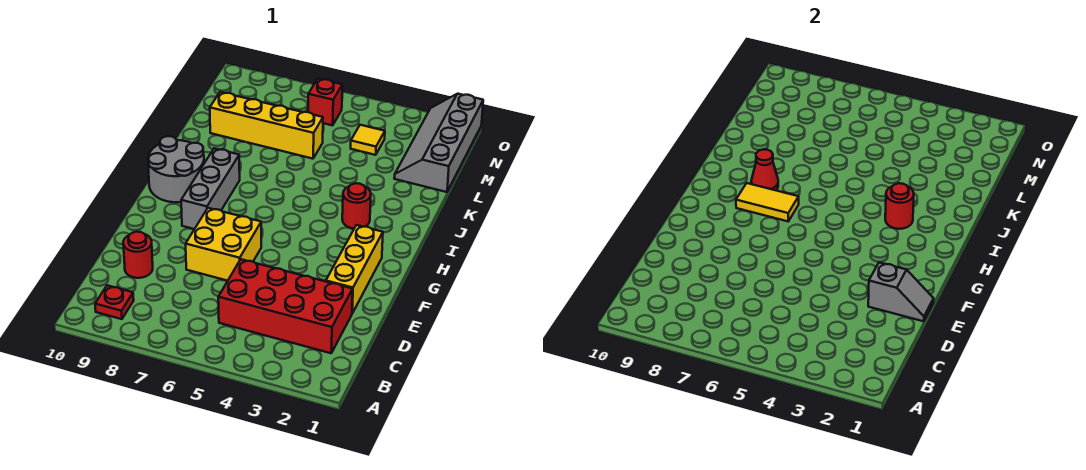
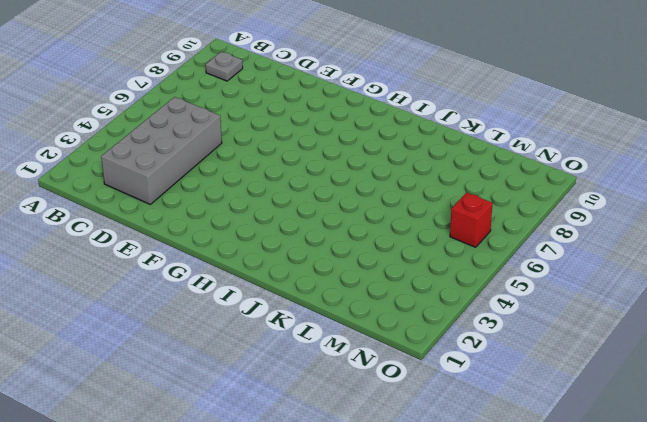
grey plate B9 level 1 -> red plate B9 level 1
grey brick C2:D5 level 1 -> red brick C2:D5 level 1
none -> red round brick D9 level 1
none -> yellow brick E2:G2 level 1
none -> yellow brick E6:F7 level 1

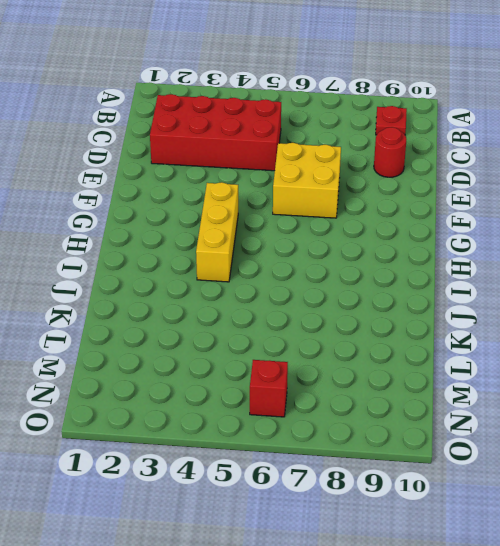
yellow brick G4:I4 level 1 -> yellow brick E2:G2 level 1
none -> grey brick G8:I8 level 1
none -> grey round brick H9:I10 level 1
none -> red round brick I3 level 1

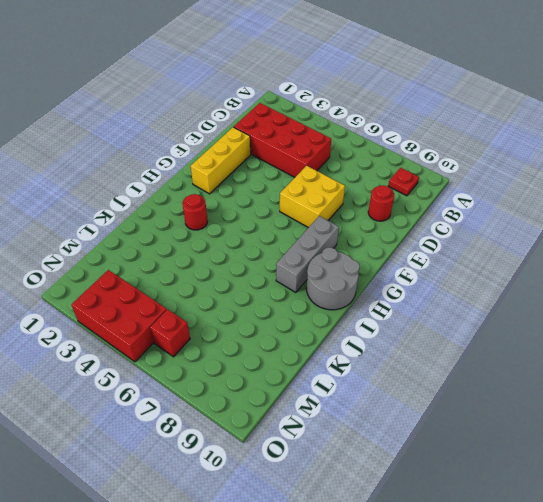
red brick N3:O5 level 1 -> none
none -> grey slope L1:O2 level 1 top 1
none -> yellow brick L6:L9 level 1
none -> yellow tile M4 level 1

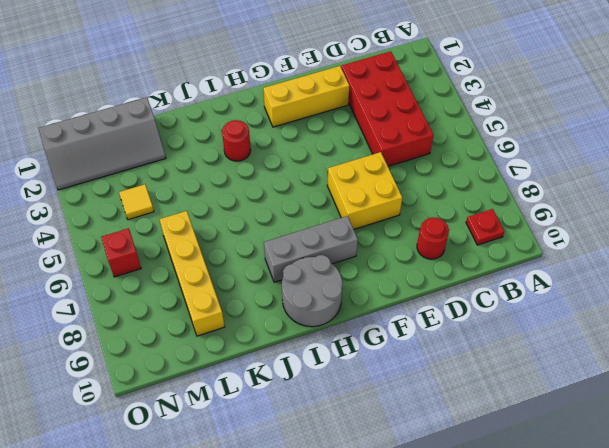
none -> grey slope E1:E2 level 2 top 2
none -> yellow tile H7:H8 level 2
none -> red round brick I3 level 2

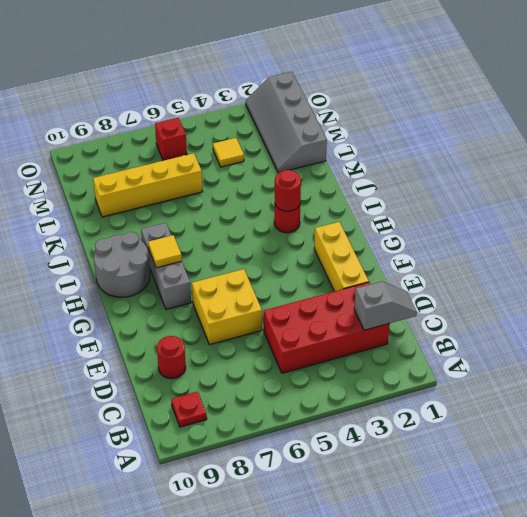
grey slope C1:C2 level 2 top 2 -> grey slope E1:E2 level 2 top 2
yellow tile H8 level 2 -> yellow tile H7:H8 level 2
none -> red cone I8 level 2

